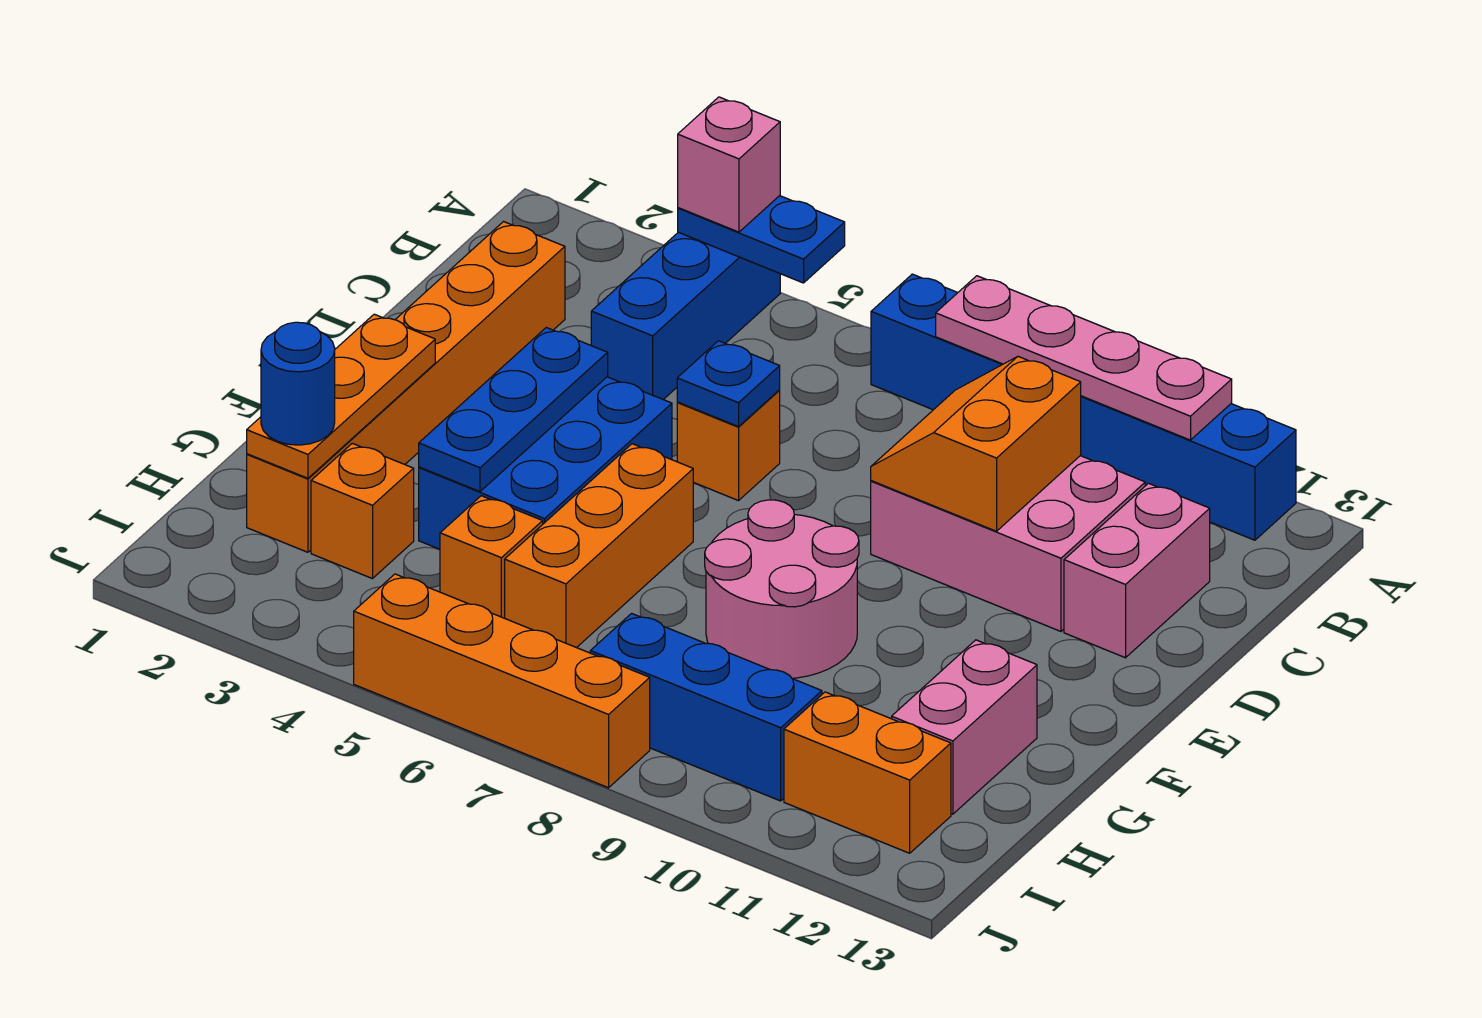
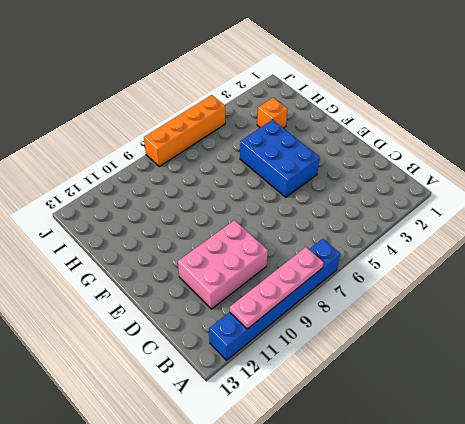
none -> blue brick A4:C4 level 1
none -> orange brick C2:H2 level 1
none -> pink brick C12:D12 level 1

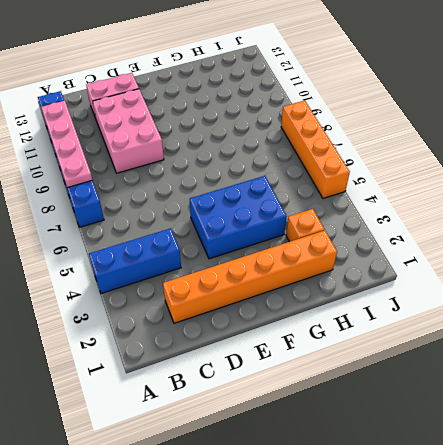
none -> orange brick D6 level 1
none -> orange brick F6:H6 level 1
none -> pink round brick F8:G9 level 1

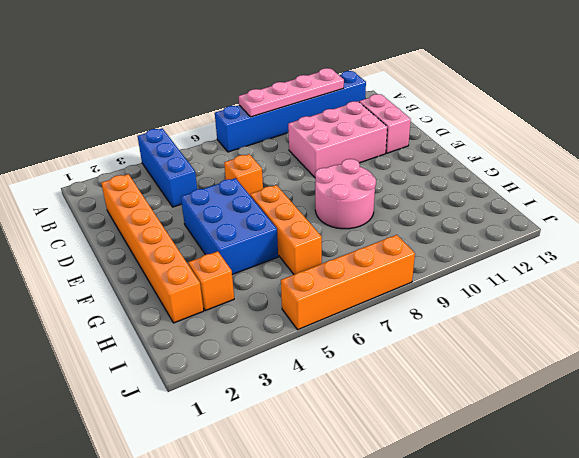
none -> pink brick G12:H12 level 1
none -> orange brick H5 level 1
none -> blue brick I8:I10 level 1

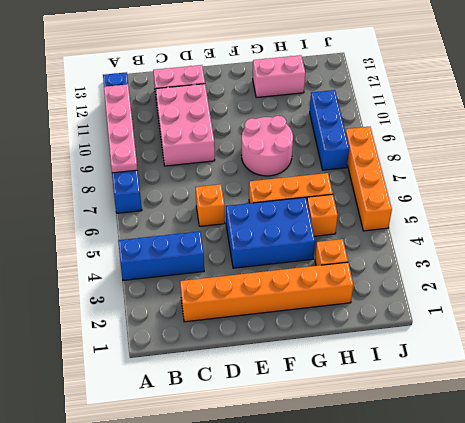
none -> orange brick I11:I12 level 1
none -> blue plate A4:A5 level 2
none -> orange slope C9:D10 level 2 top 10

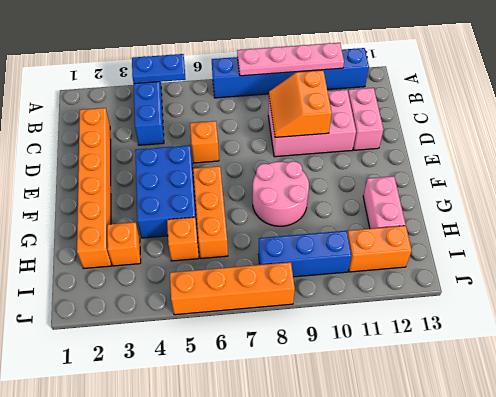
none -> blue plate D6 level 2
none -> blue plate E4:G4 level 2
none -> orange plate F2:H2 level 2

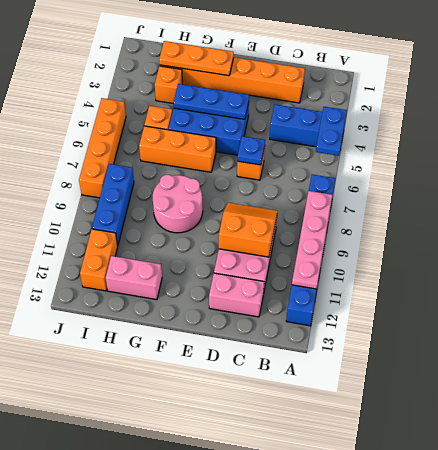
none -> pink brick A4 level 3
none -> blue round brick H2 level 3

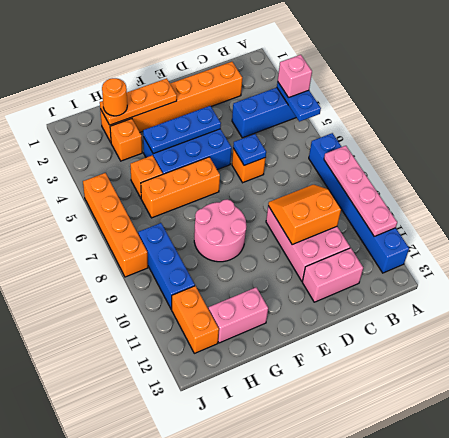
orange round brick H2 level 3 -> blue round brick H2 level 3

